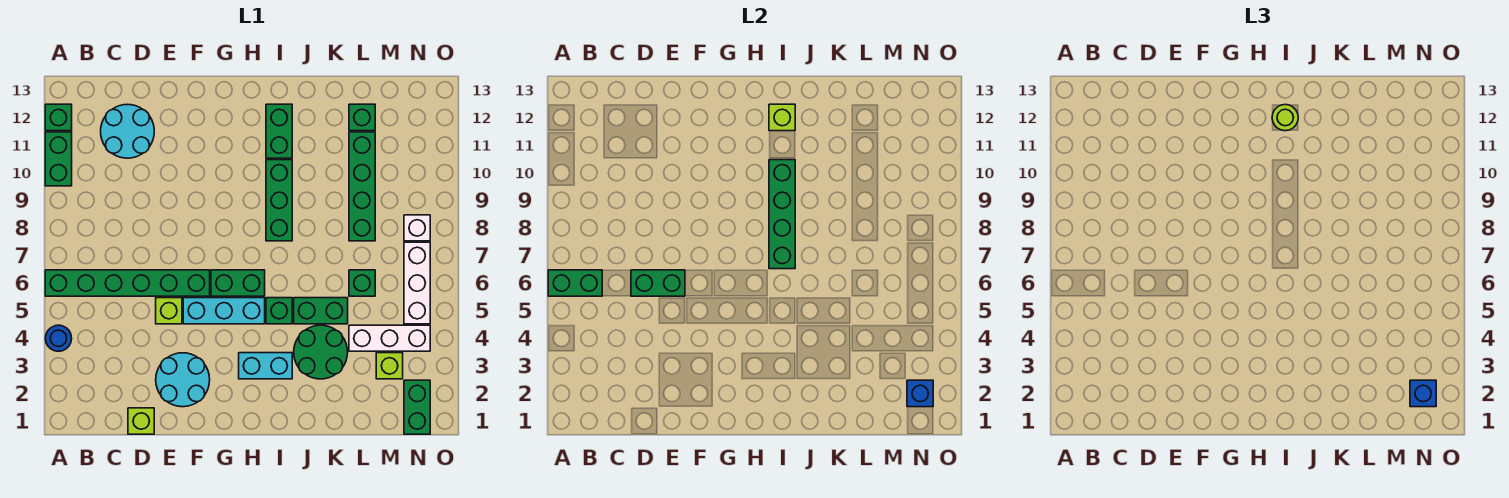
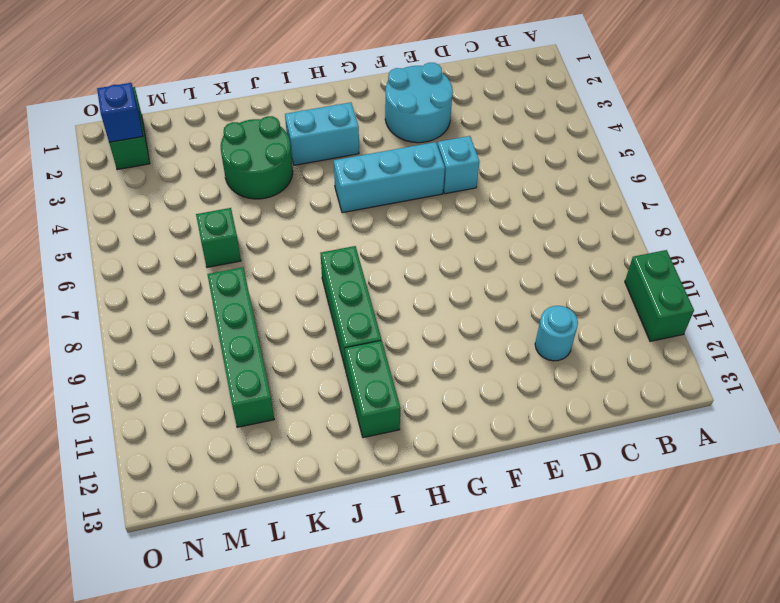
cyan round brick D11 level 1 -> cyan round brick C11:D12 level 1
cyan brick E5 level 1 -> lime brick E5 level 1
none -> blue round brick A4 level 1
none -> green brick A6:F6 level 1
none -> green brick A12 level 1
none -> lime brick D1 level 1

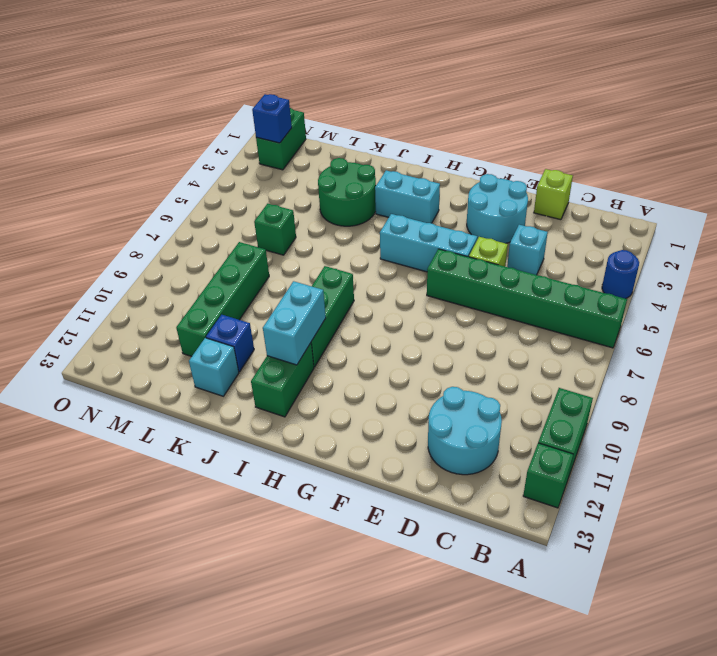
cyan brick D4 level 1 -> none
cyan brick I10:I11 level 2 -> green brick I7:I10 level 2
blue brick K11 level 1 -> blue brick N2 level 3
cyan brick K12 level 1 -> none
none -> green brick G6:H6 level 1
none -> green brick I5 level 1
none -> green brick J5:K5 level 1
none -> white brick L4:N4 level 1

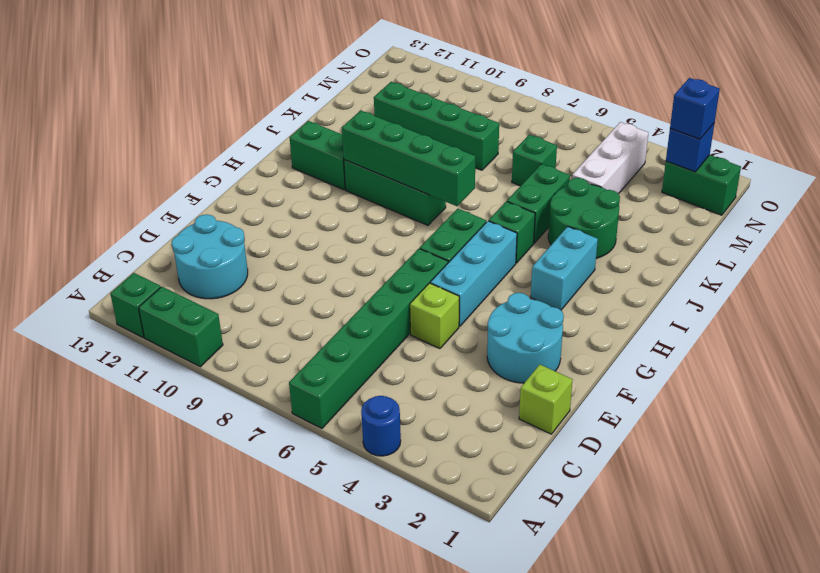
none -> green brick L12 level 1
none -> lime brick M3 level 1
none -> white brick N5:N7 level 1
none -> white brick N8 level 1

